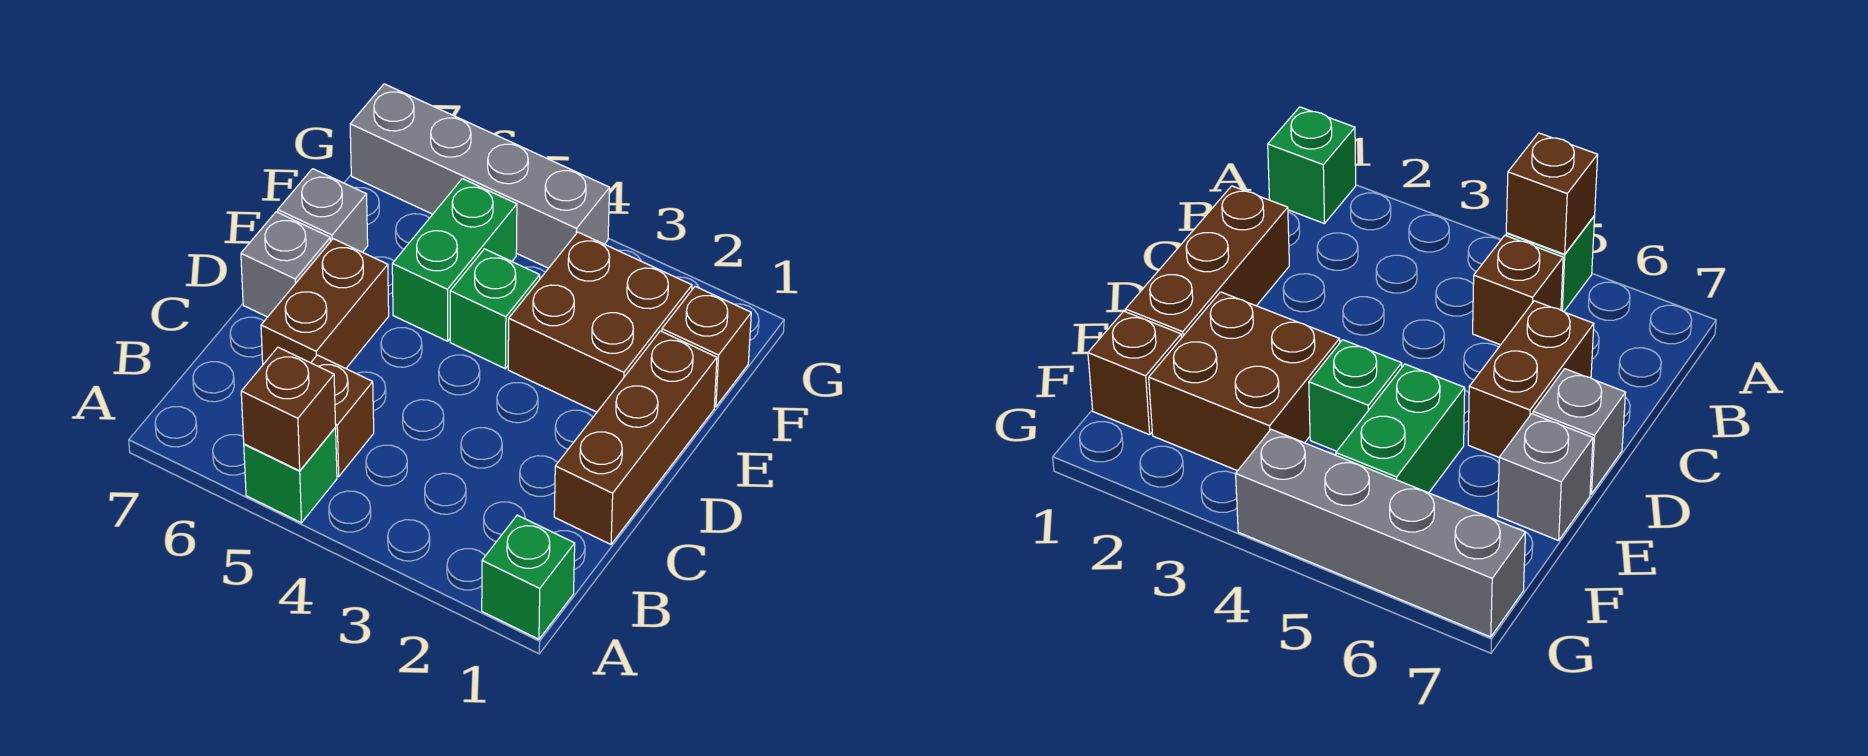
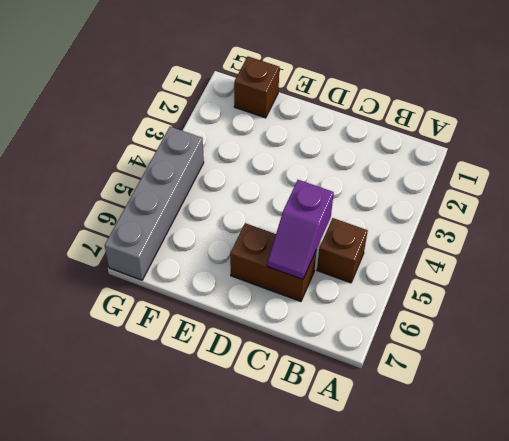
purple slope C5:C6 level 2 top 5 -> none
none -> green brick A1 level 1
none -> green brick A5 level 1
none -> brown brick C1:E1 level 1

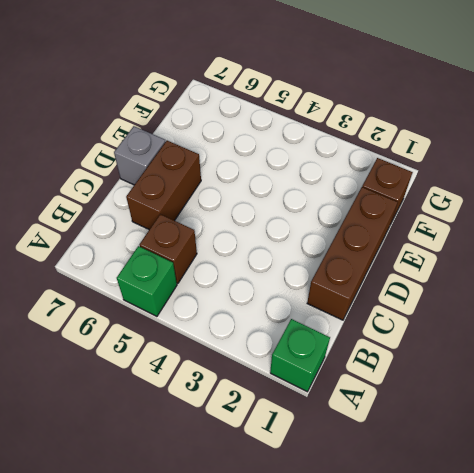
none -> brown brick E2:F3 level 1
none -> green brick E4 level 1
none -> green brick E5:F5 level 1

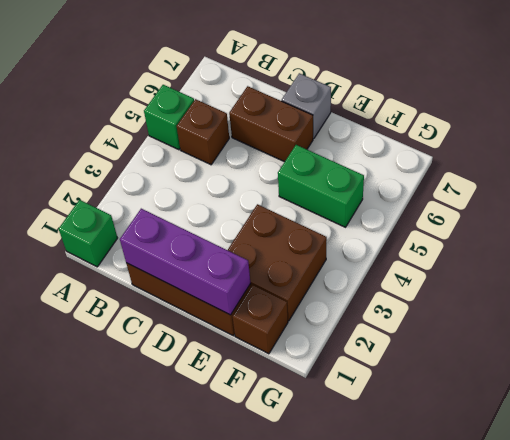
purple brick C1:E1 level 2 -> none
none -> green brick E4 level 1
none -> grey brick E7 level 1
none -> grey brick G4:G7 level 1

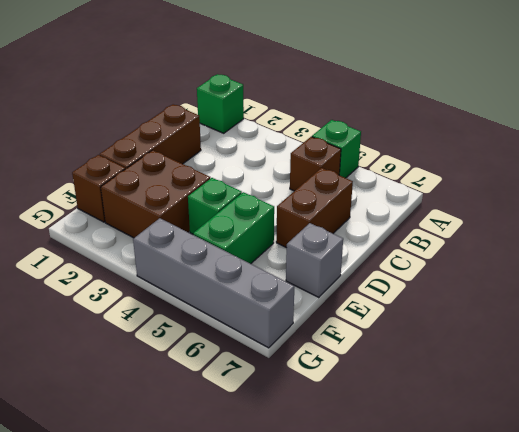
none -> grey brick D7 level 1
none -> brown brick A5 level 2

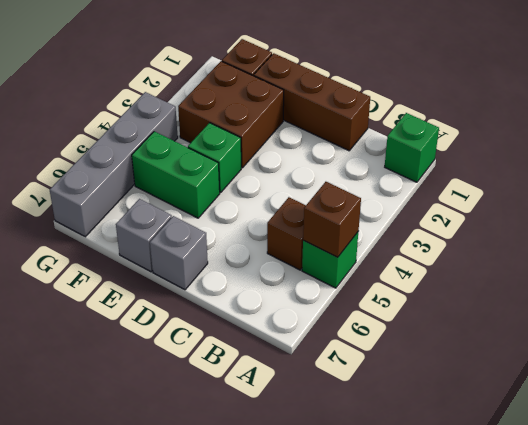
none -> brown brick C6:D6 level 1

